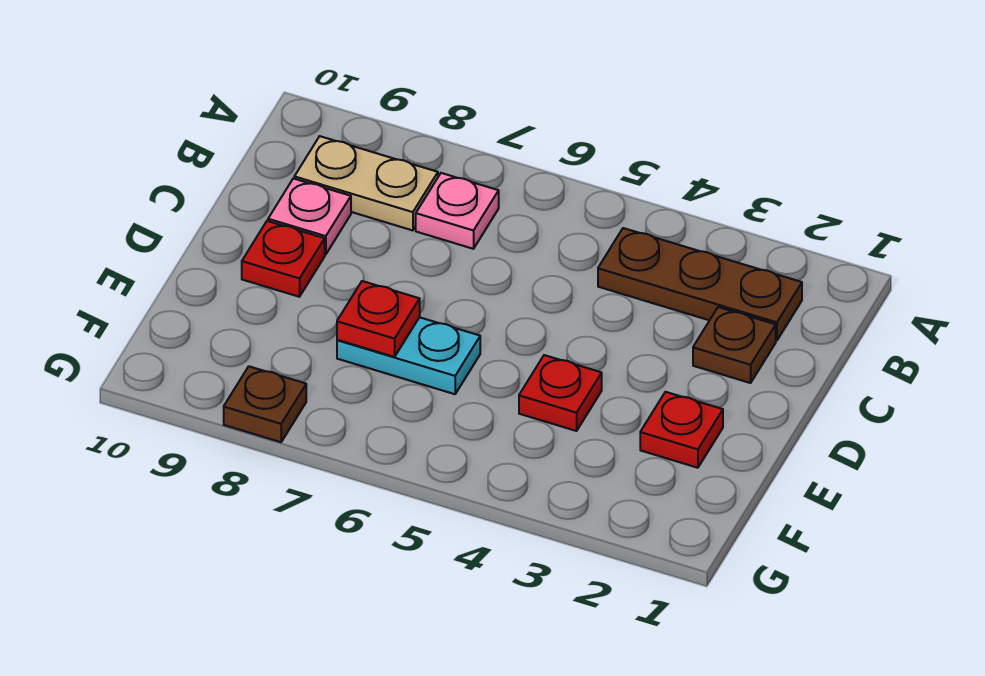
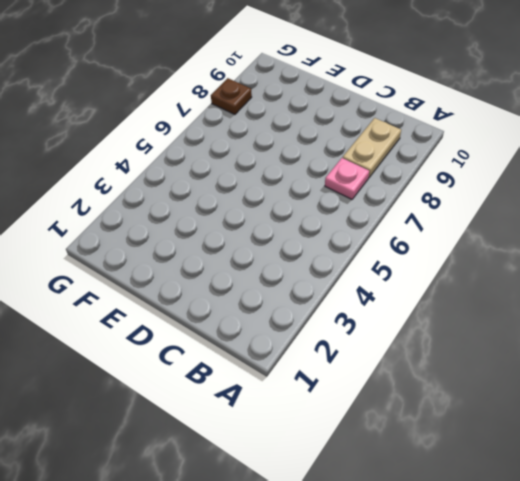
none -> brown plate B2:B4 level 1
none -> brown plate C2 level 1

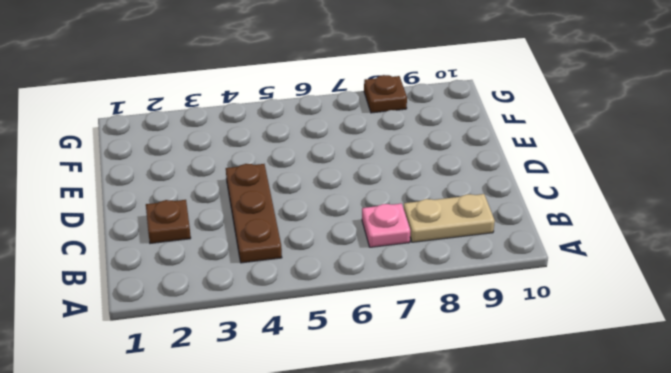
brown plate B4:D4 level 1 -> brown plate B2:B4 level 1
none -> pink plate C9 level 1
none -> red plate D9 level 1

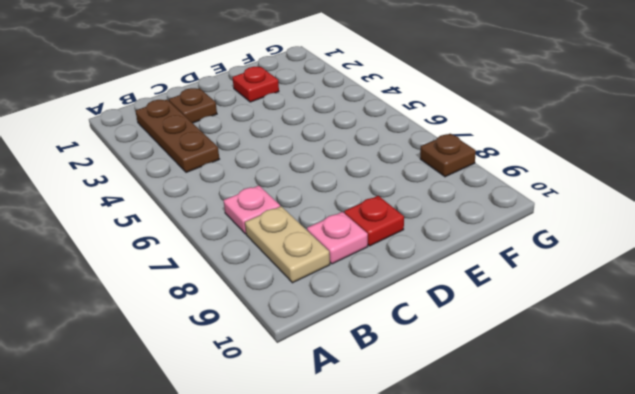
none -> red plate E4 level 1
none -> cyan plate E6:E7 level 1

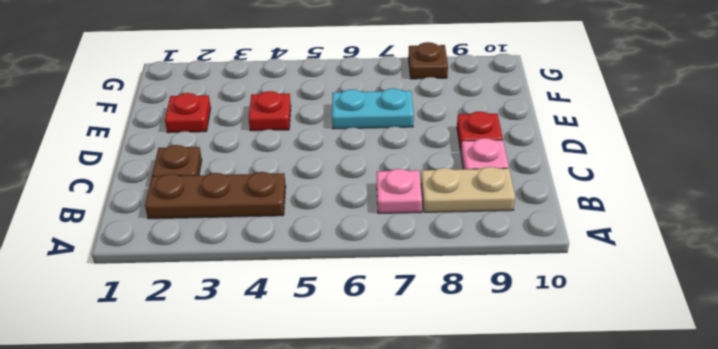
none -> red plate E7 level 2

